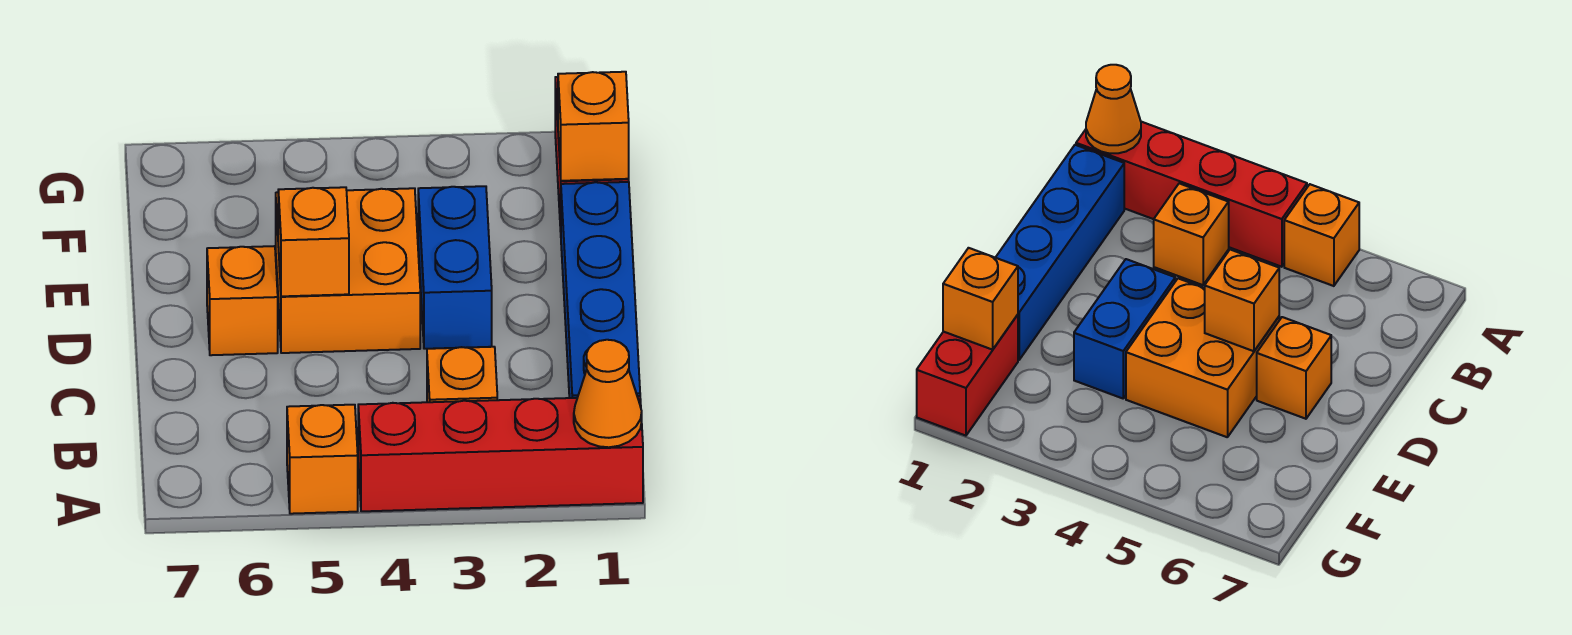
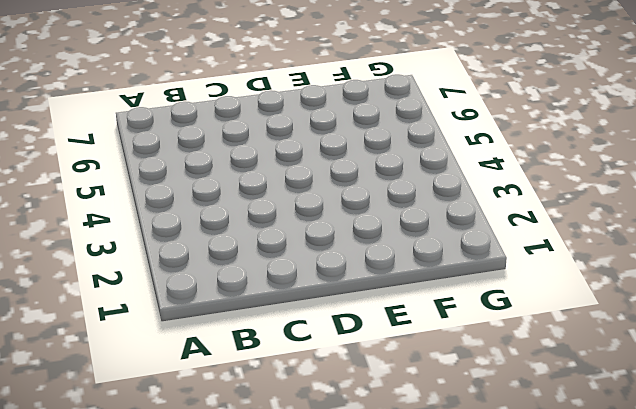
none -> red brick A1:A4 level 1
none -> orange brick A5 level 1

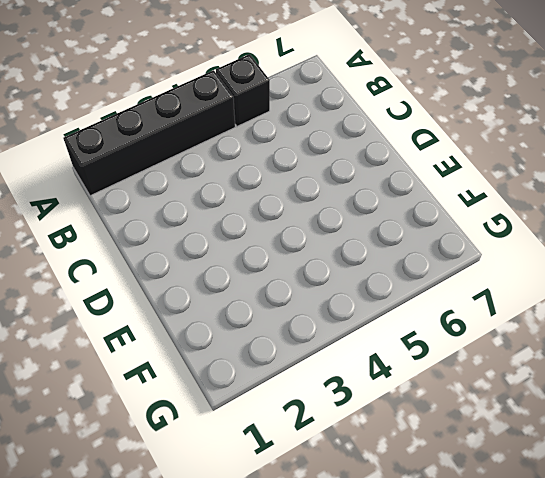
black brick A1:A4 level 1 -> red brick A1:A4 level 1
black brick A5 level 1 -> orange brick A5 level 1
none -> blue brick B1:E1 level 1
none -> orange brick B3 level 1

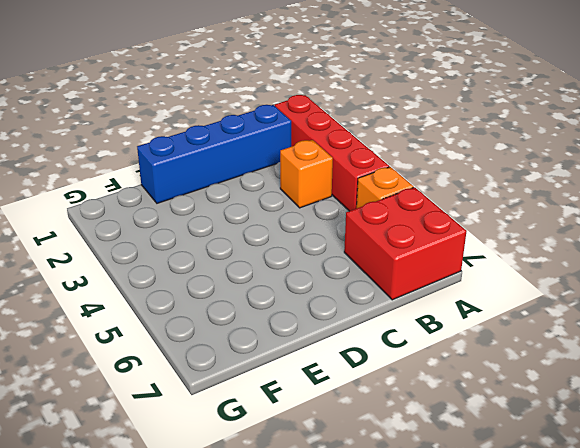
red brick A6:B7 level 1 -> none
none -> blue brick D3:E3 level 1
none -> orange brick D4:E5 level 1

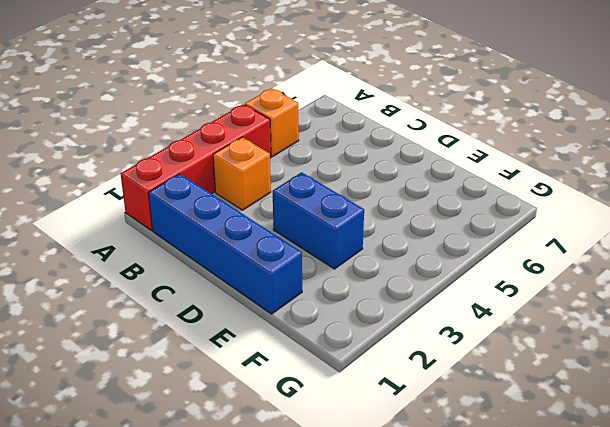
none -> orange brick D4:E5 level 1
none -> orange brick D6 level 1

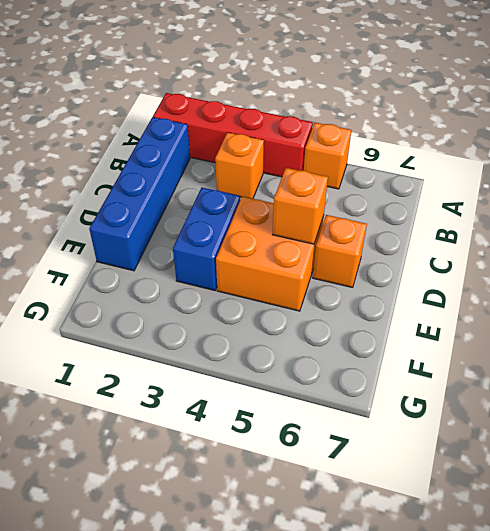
none -> red brick F1:G1 level 1
none -> orange cone A1 level 2

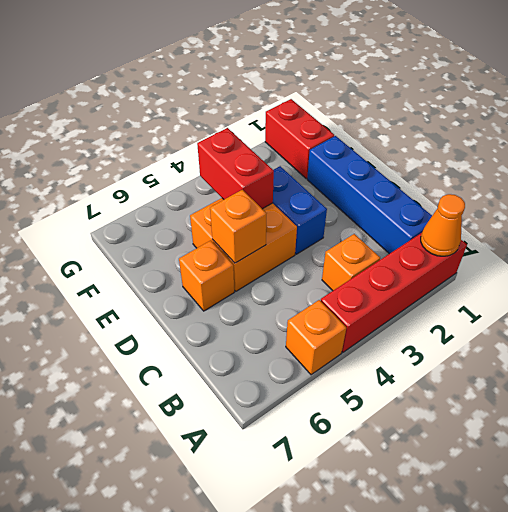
red brick E4:F4 level 2 -> none
none -> orange brick F1 level 2

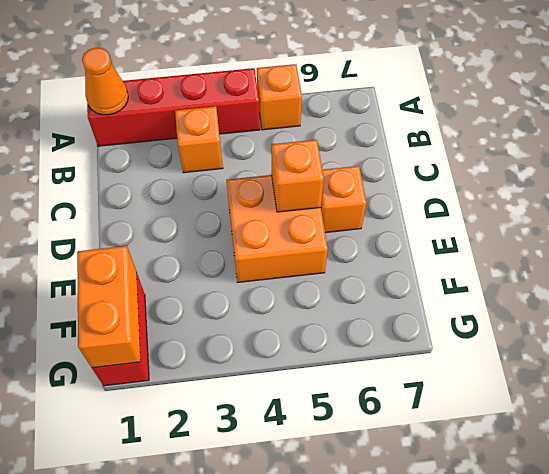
orange brick F1:G1 level 2 -> orange brick F1 level 2
none -> blue brick B1:E1 level 1
none -> blue brick D3:E3 level 1

